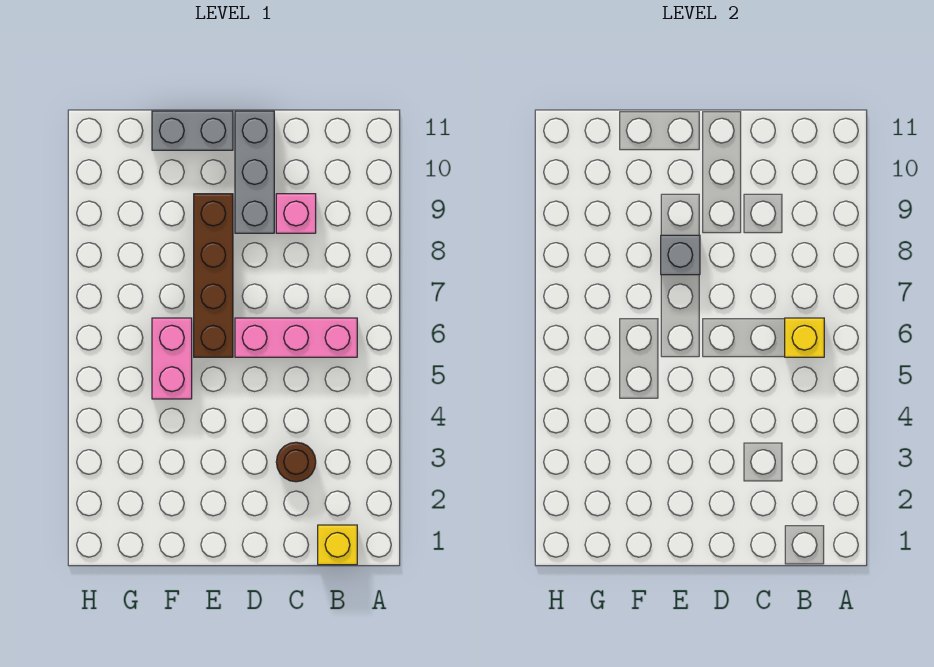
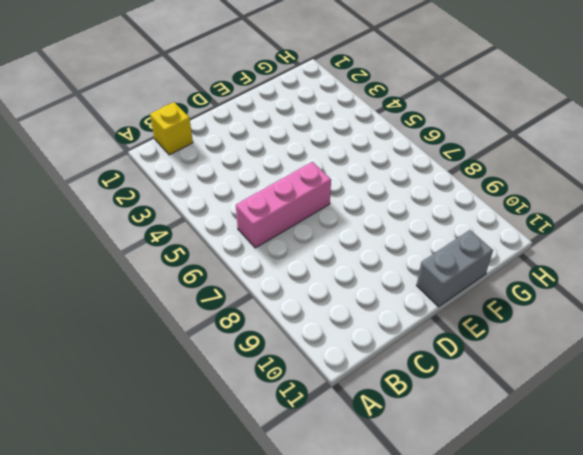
none -> brown round brick C3 level 1
none -> pink brick C9 level 1

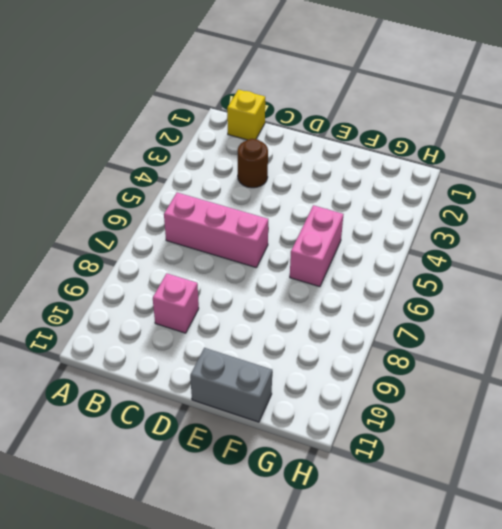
none -> grey brick D9:D11 level 1
none -> brown brick E6:E9 level 1

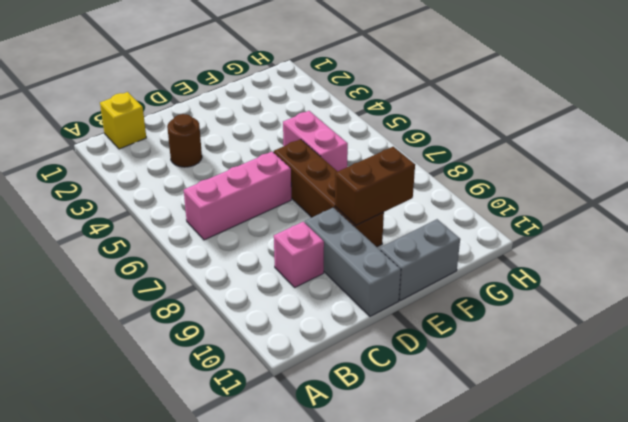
brown brick E9:F9 level 2 -> none
none -> yellow brick B6 level 2
none -> grey brick E8 level 2

